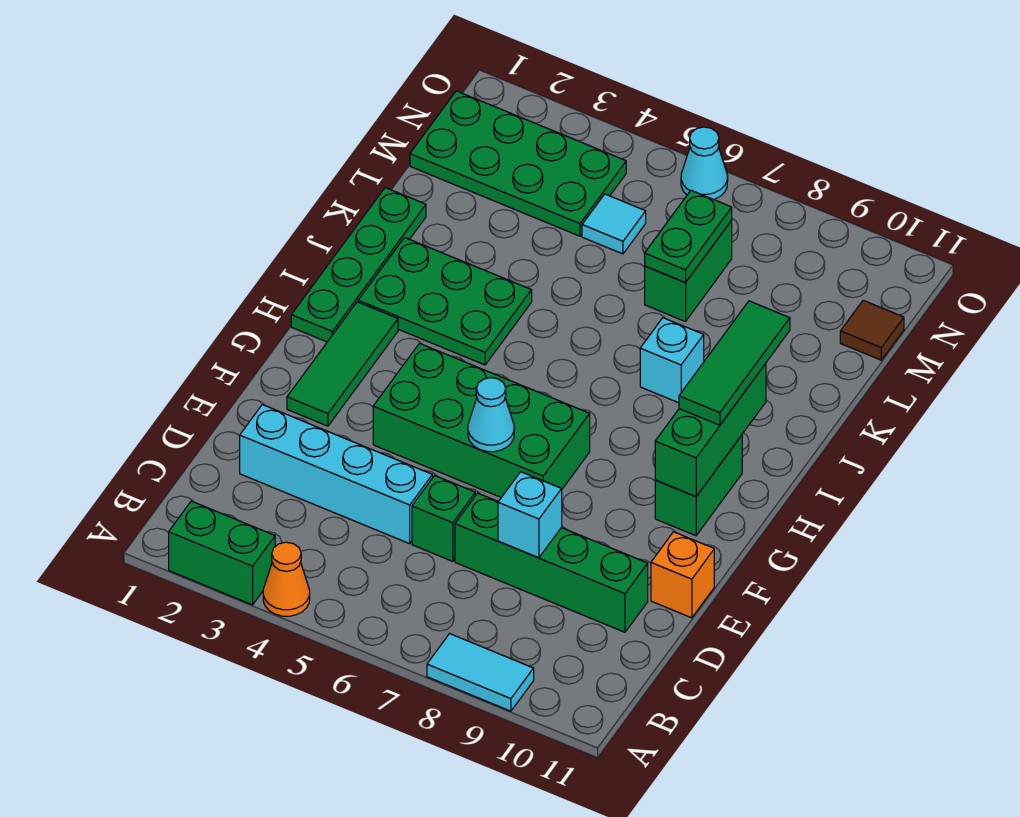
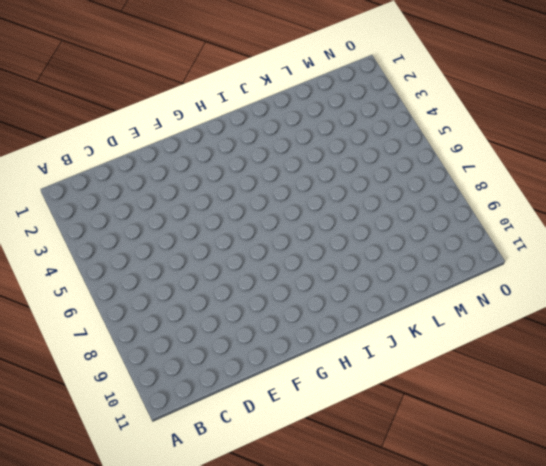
none -> green brick A2:A3 level 1
none -> orange cone A4 level 1
none -> cyan tile A8:A9 level 1

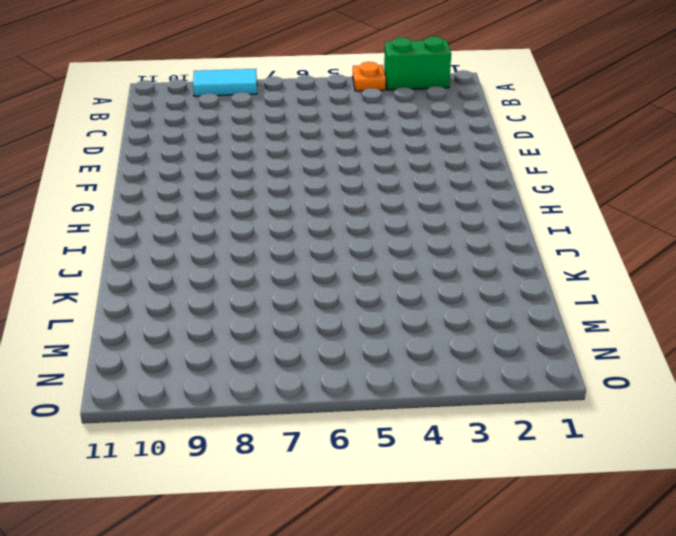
orange plate A4 level 1 -> orange cone A4 level 1
none -> cyan brick D2:D5 level 1
none -> green brick D6 level 1
none -> green brick D7:D10 level 1

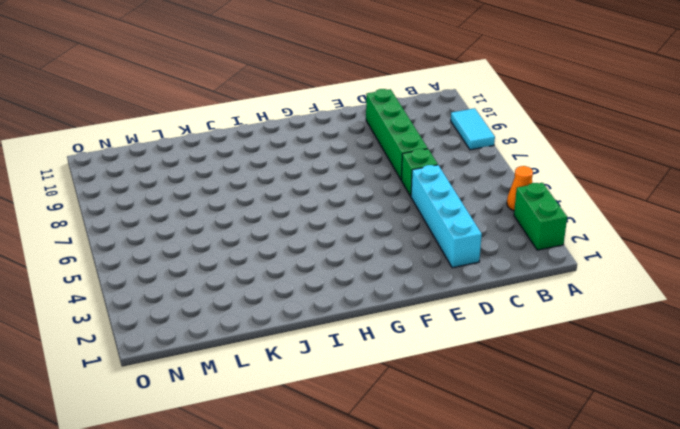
none -> orange brick E11 level 1
none -> green tile F2:H2 level 1
none -> green brick F4:G7 level 1

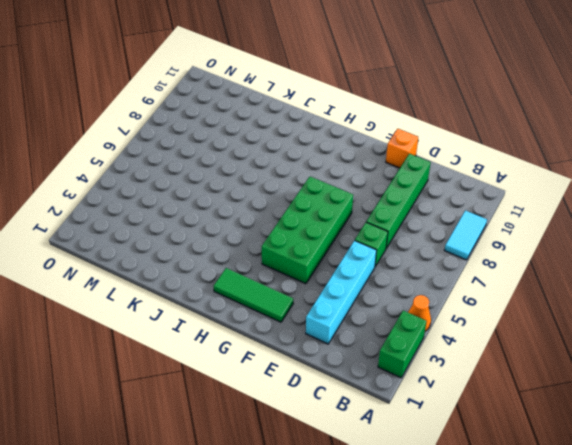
none -> green brick G10:H10 level 1
none -> green plate H1:K1 level 1
none -> green plate I2:J4 level 1

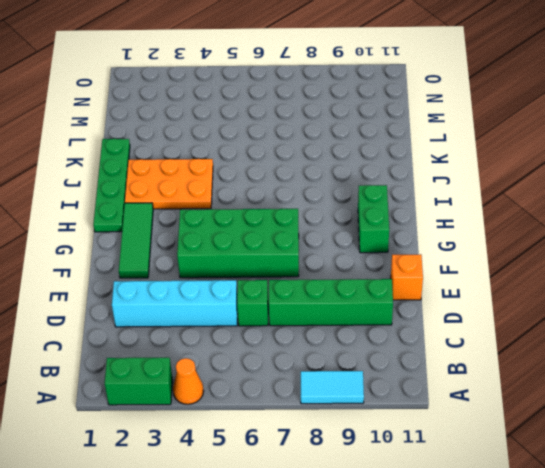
orange plate I2:J4 level 1 -> green plate I2:J4 level 1
none -> cyan brick J8 level 1
none -> green brick L7:M7 level 1
none -> green plate M1:N4 level 1

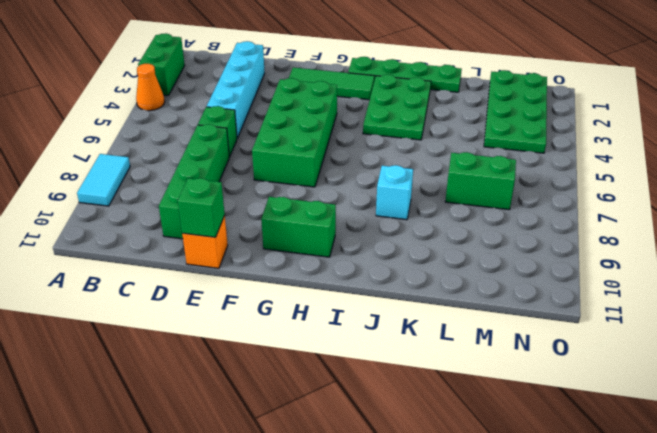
green brick E11 level 2 -> none
none -> cyan tile M5 level 1
none -> brown tile M11 level 1
none -> cyan cone O6 level 1

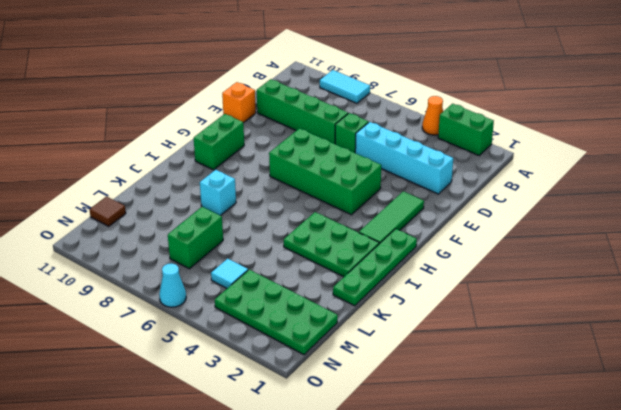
none -> cyan brick D8 level 2
none -> cyan cone F6 level 2
none -> green brick G10:I10 level 2

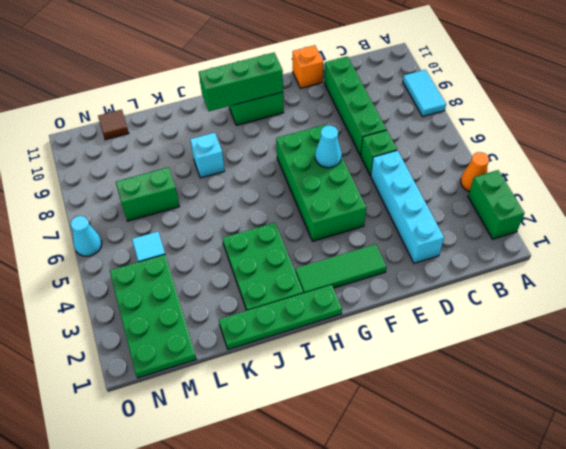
none -> cyan brick D8 level 2
none -> green plate L7:M7 level 2
none -> green tile H10:J10 level 3

